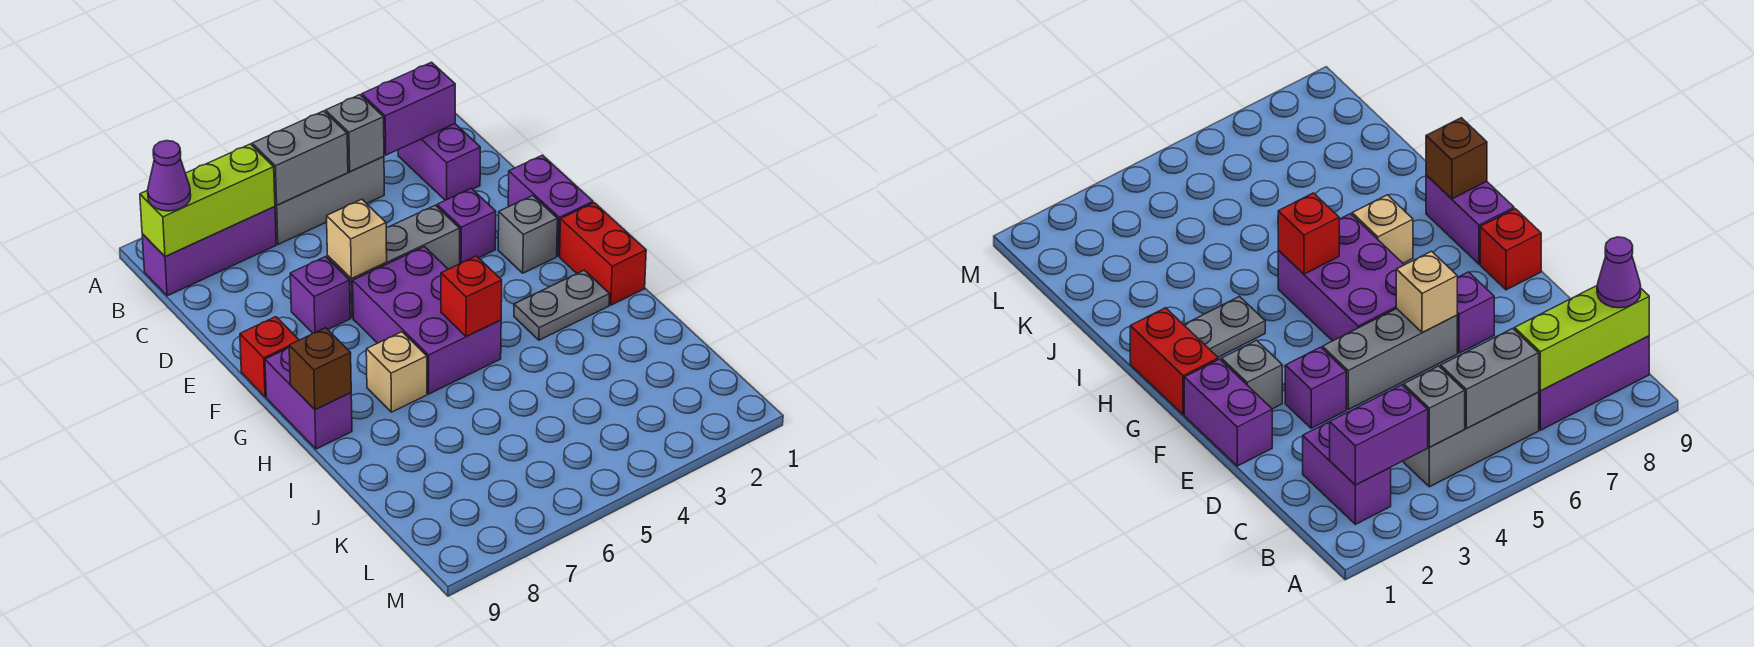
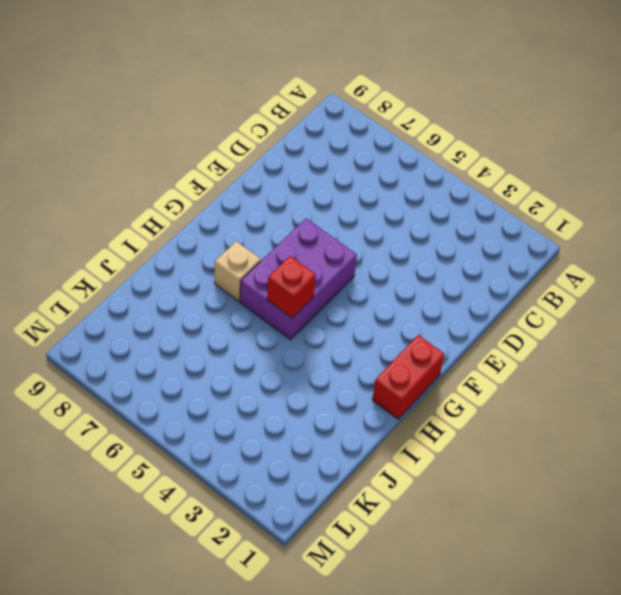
none -> purple brick B2:C2 level 1
none -> grey brick B4:B6 level 1
none -> purple brick B7:B9 level 1

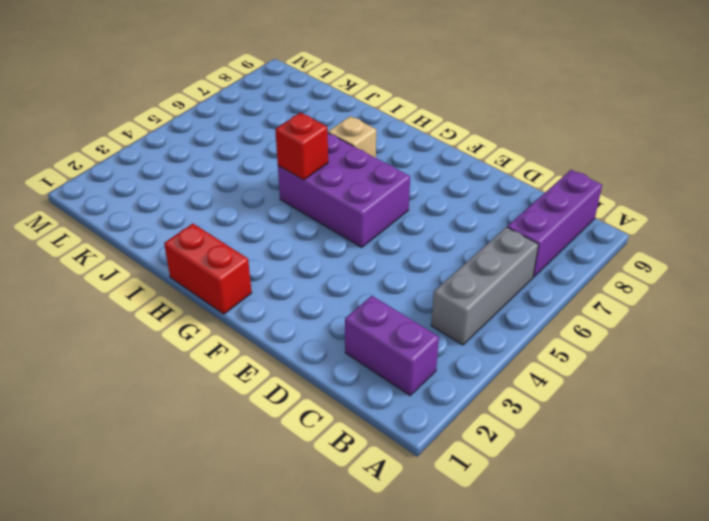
none -> purple brick E1:F1 level 1
none -> purple brick E3 level 1
none -> grey brick E4:E6 level 1

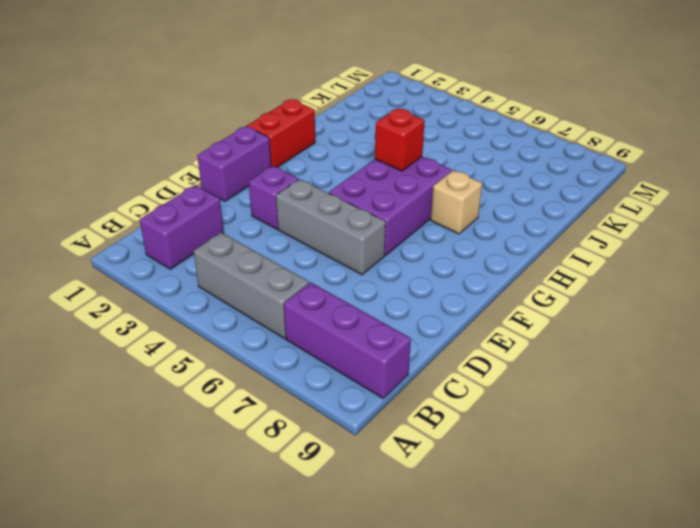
none -> purple brick E7 level 1
none -> grey brick F2 level 1
none -> red brick F9 level 1

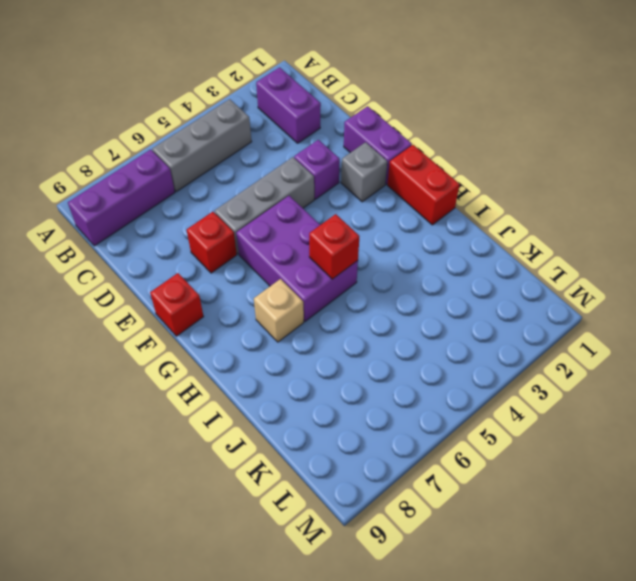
red brick E7 level 1 -> purple brick E7 level 1
none -> purple brick G9:H9 level 1
none -> grey plate H2:H3 level 1
none -> purple brick B2:B3 level 2

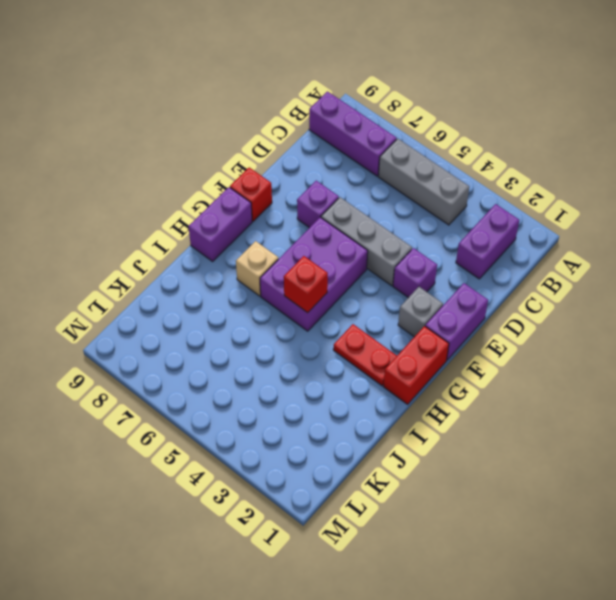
red plate H2:H3 level 1 -> grey plate H2:H3 level 1
none -> purple brick B2:B3 level 2
none -> grey brick B4 level 2
none -> grey brick B5:B6 level 2

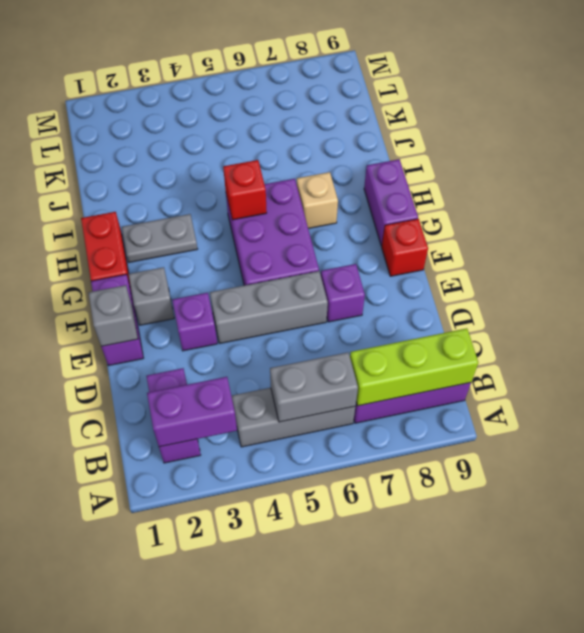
grey brick E1 level 2 -> grey brick B4 level 2
none -> tan brick E6 level 2
none -> brown brick H9 level 2
none -> purple cone B9 level 3

